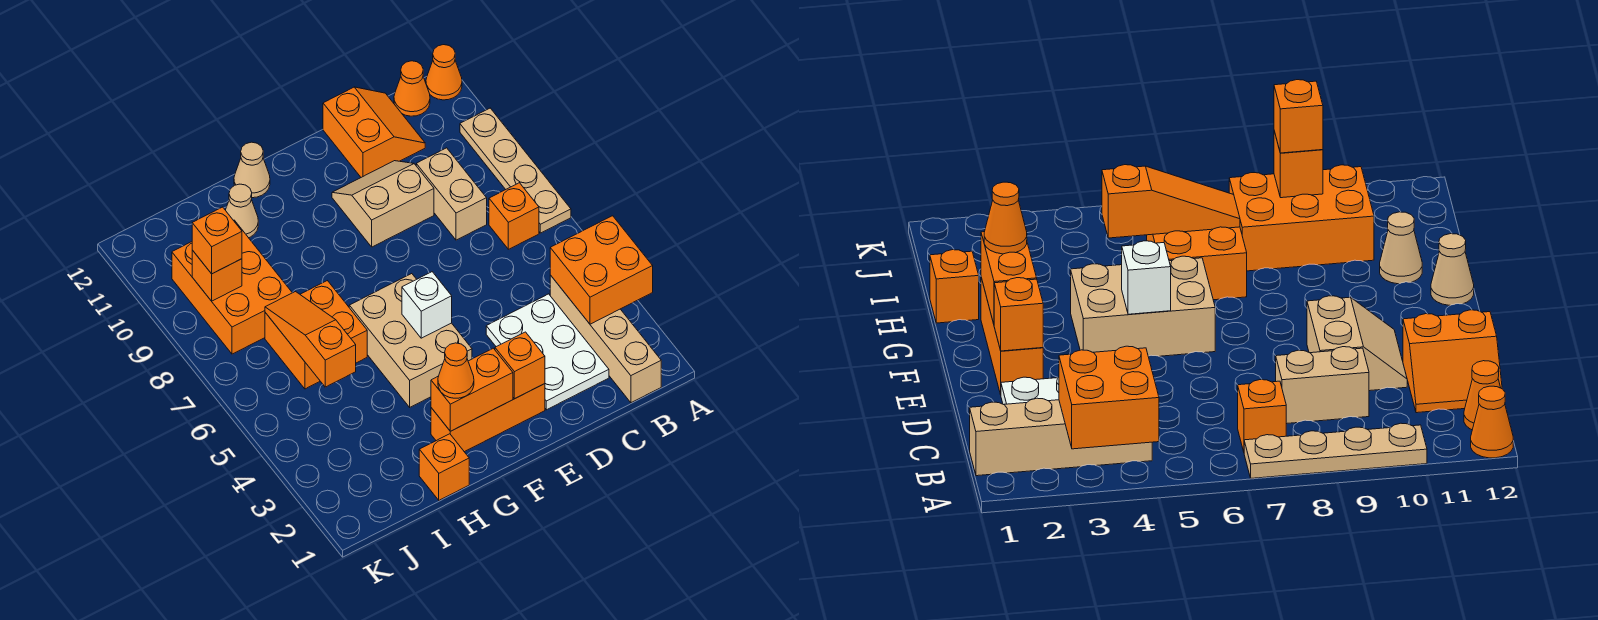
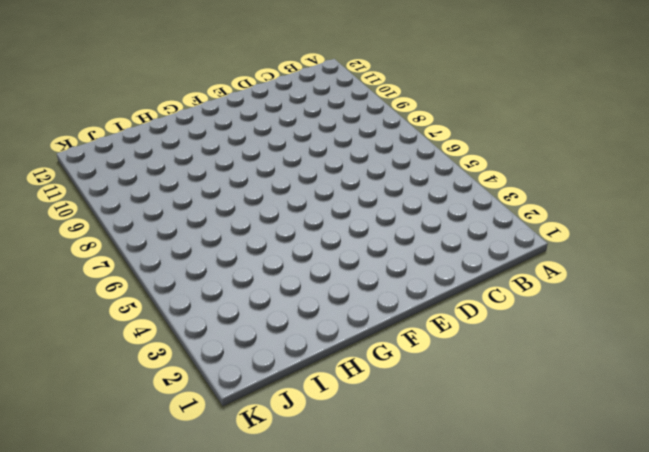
none -> tan plate A7:A10 level 1
none -> orange cone A12 level 1
none -> tan brick B1:B4 level 1

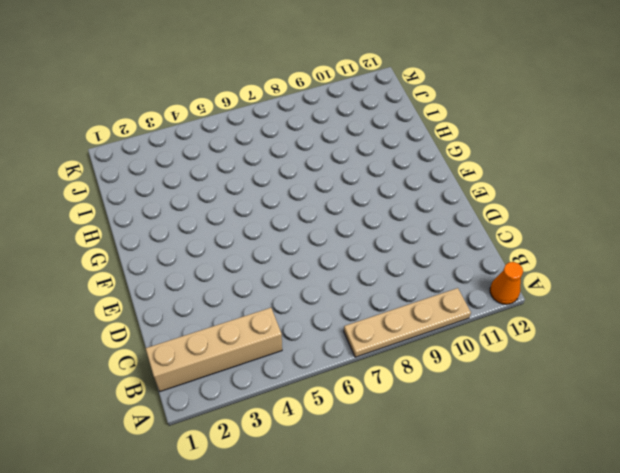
none -> orange brick B7 level 1
none -> orange cone B12 level 1
none -> white plate C2:D4 level 1

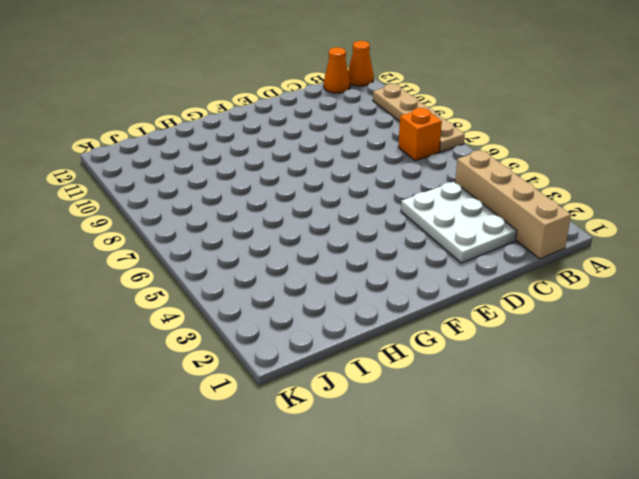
none -> tan brick C8:C9 level 1
none -> orange slope C11:D12 level 1 top D
none -> tan slope D9:E10 level 1 top 9

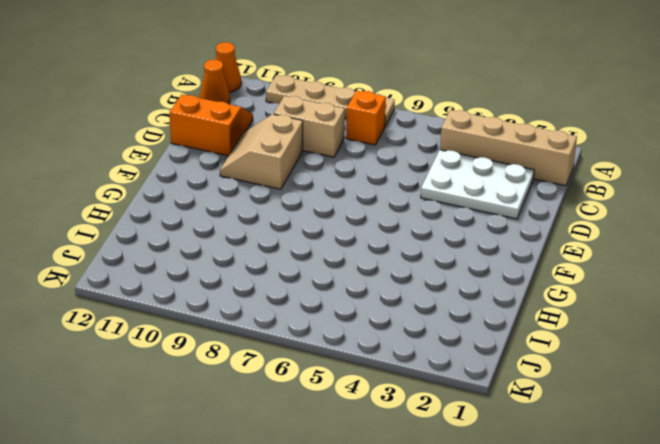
none -> orange brick E2:G2 level 1
none -> tan brick F4:G6 level 1
none -> tan cone G12 level 1

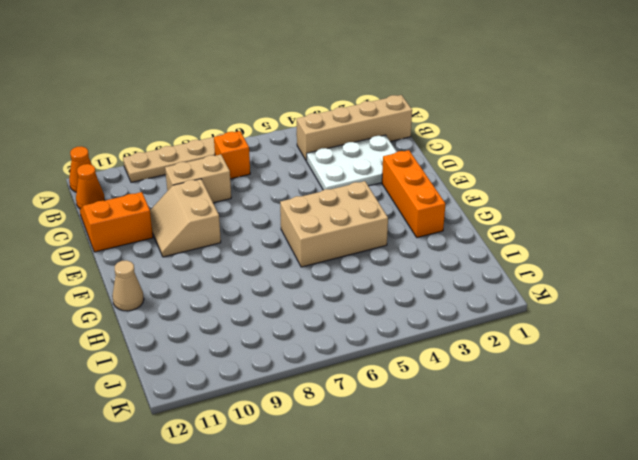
none -> orange brick H1 level 1
none -> orange brick H6:I7 level 1
none -> tan cone H11 level 1

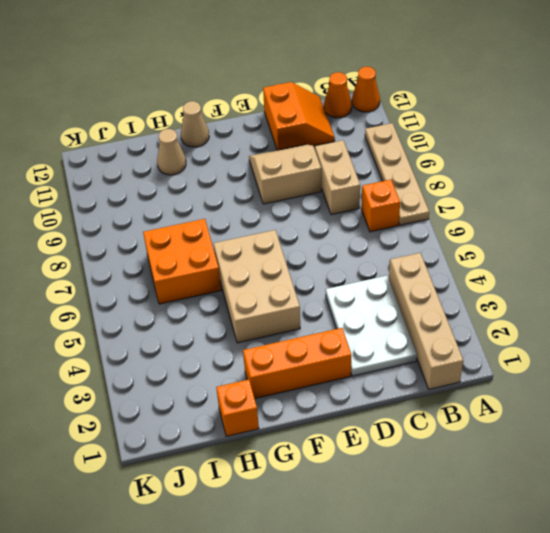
none -> orange brick I8:J10 level 1
none -> orange brick A3:B4 level 2
none -> orange brick E2 level 2

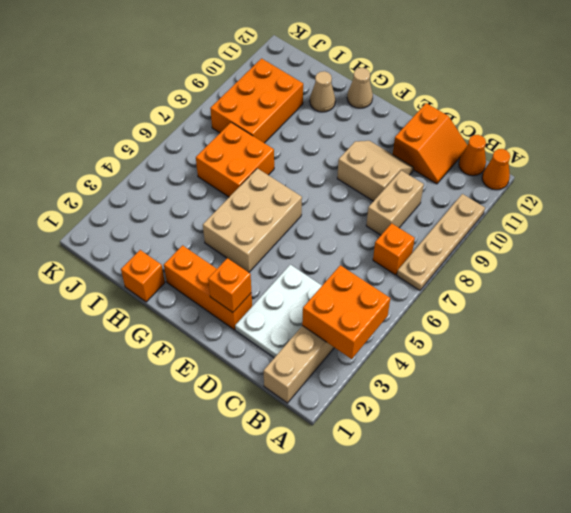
none -> orange brick F2:G2 level 2
none -> white brick F5 level 2
none -> orange slope I5:I7 level 2 top 5

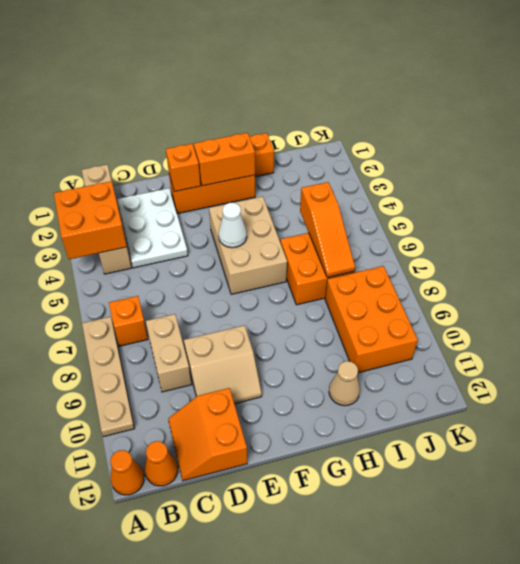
white cone F5 level 2 -> white brick F5 level 2
none -> tan cone G12 level 1
none -> orange brick J9 level 2
none -> orange cone G2 level 3

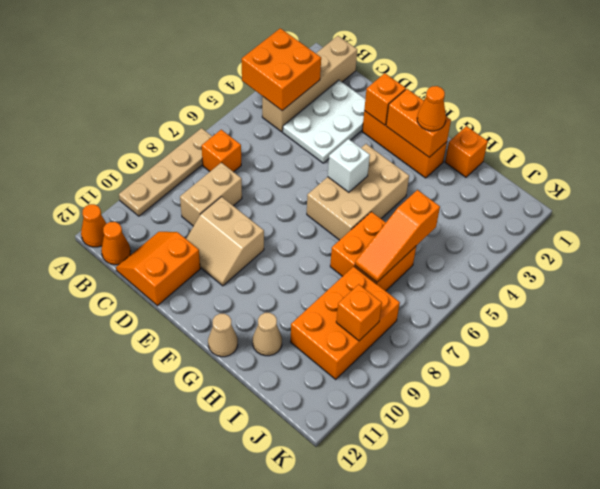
none -> orange brick J9 level 3

